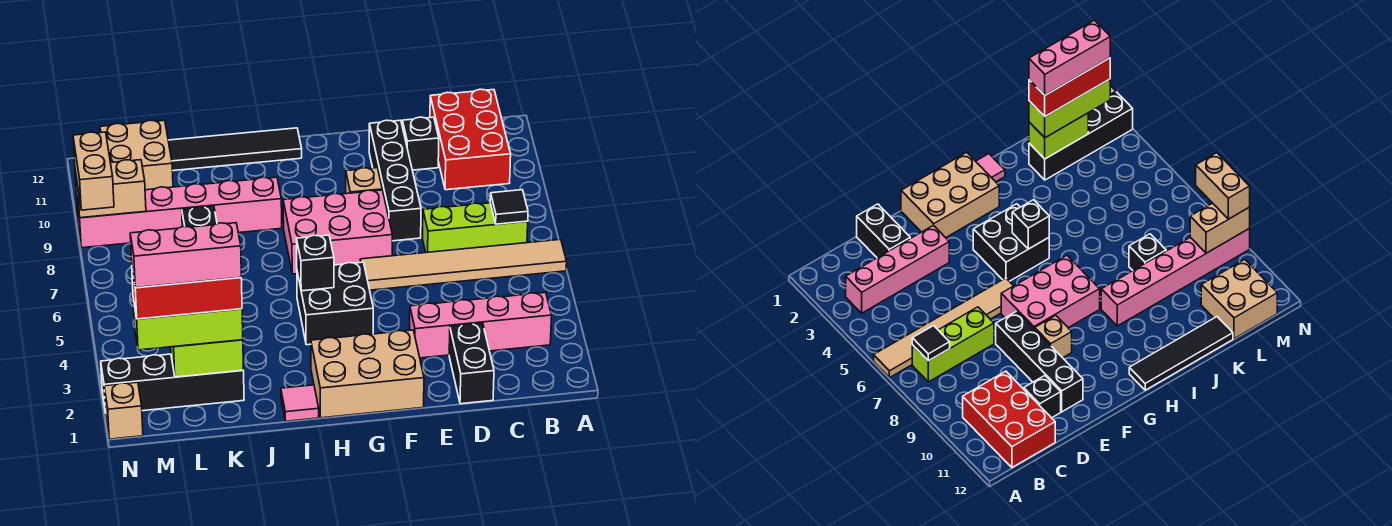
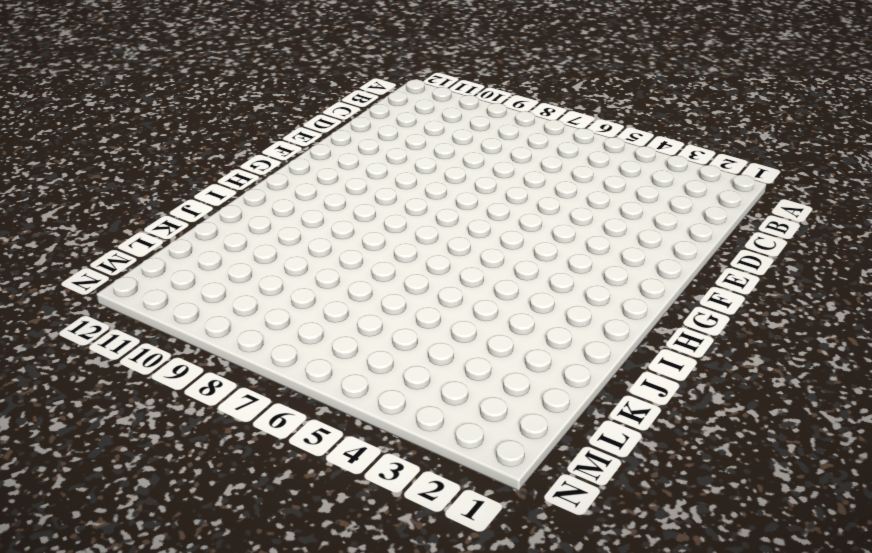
none -> tan tile A6:F6 level 1
none -> pink brick B3:E3 level 1
none -> lime brick B7:D7 level 1

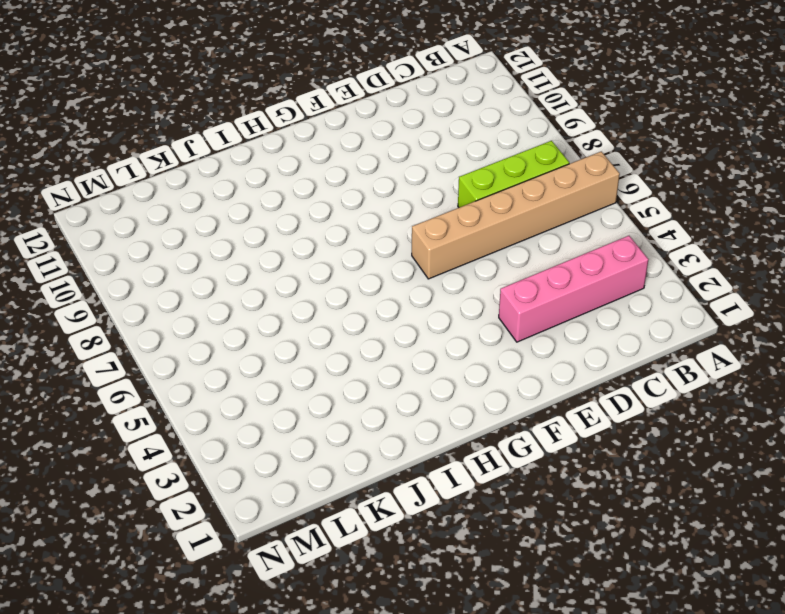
tan brick A6:F6 level 1 -> tan tile A6:F6 level 1
none -> red brick B10:C12 level 1
none -> black brick D1:D2 level 1
none -> black brick D11 level 1

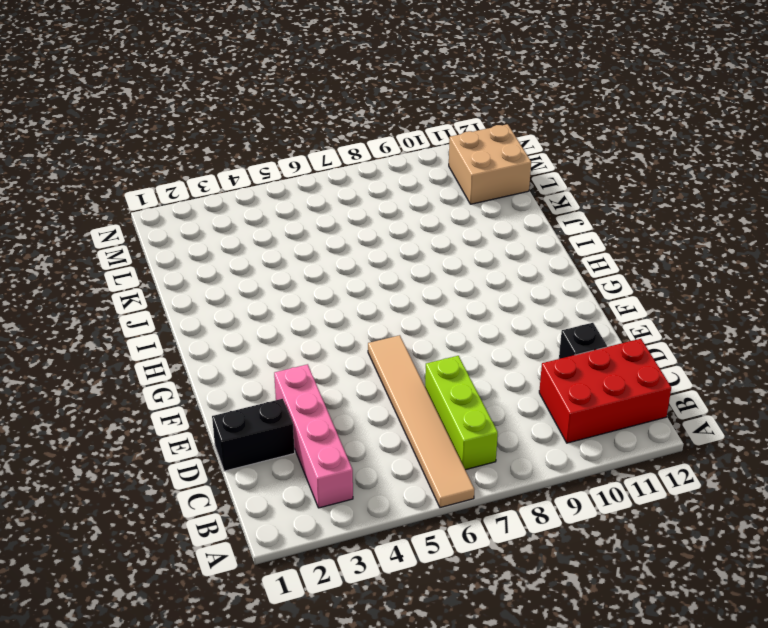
none -> black brick E8:E11 level 1
none -> tan brick F1:H2 level 1
none -> pink brick F7:H8 level 1

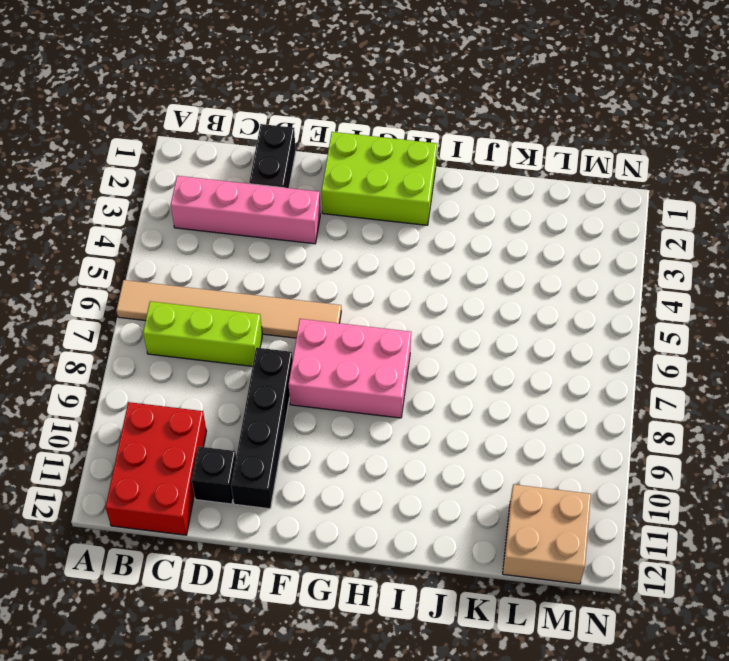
lime brick F1:H2 level 1 -> tan brick F1:H2 level 1
none -> tan brick F9 level 1
none -> black brick G4:H5 level 1
none -> black tile H12:K12 level 1

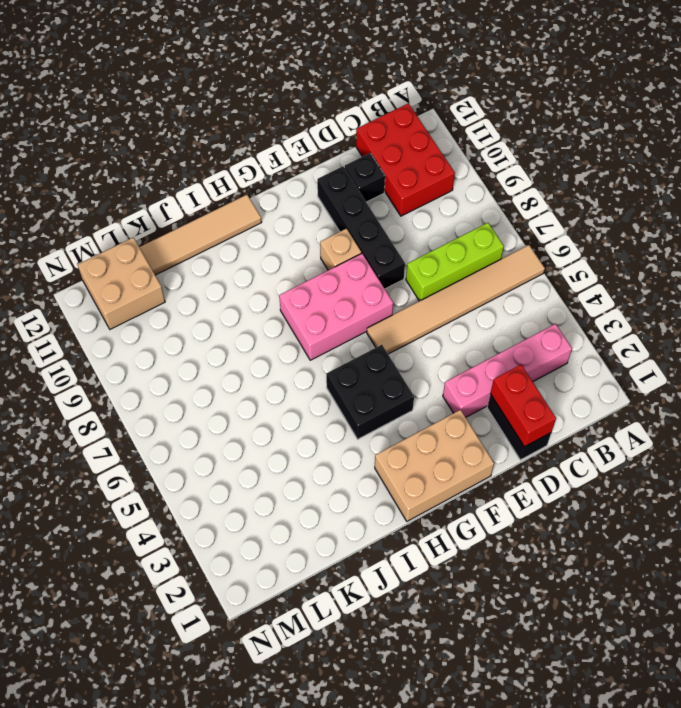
red brick D1:D2 level 2 -> none
tan tile H12:K12 level 1 -> black tile H12:K12 level 1
none -> pink tile I1 level 1
none -> pink brick I9:N9 level 1
none -> black brick K2:N2 level 1

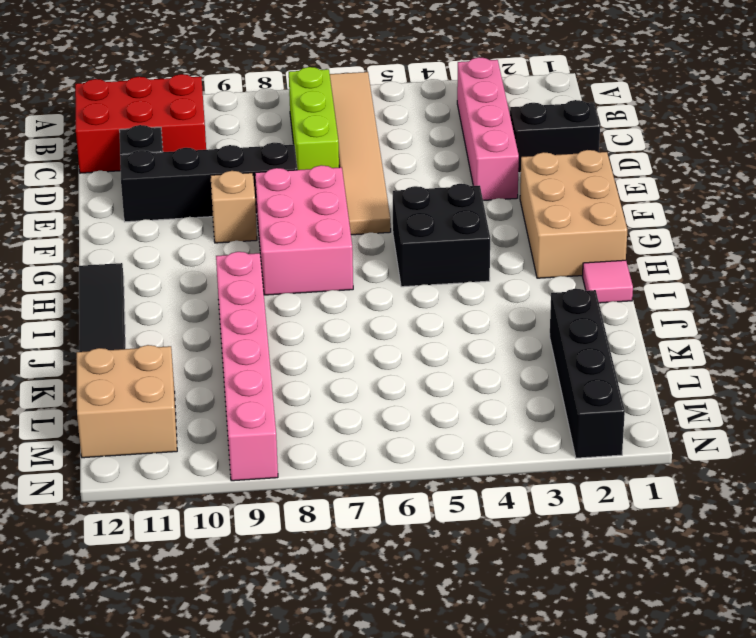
none -> black brick K8 level 1
none -> tan brick N1 level 1
none -> black tile B7 level 2

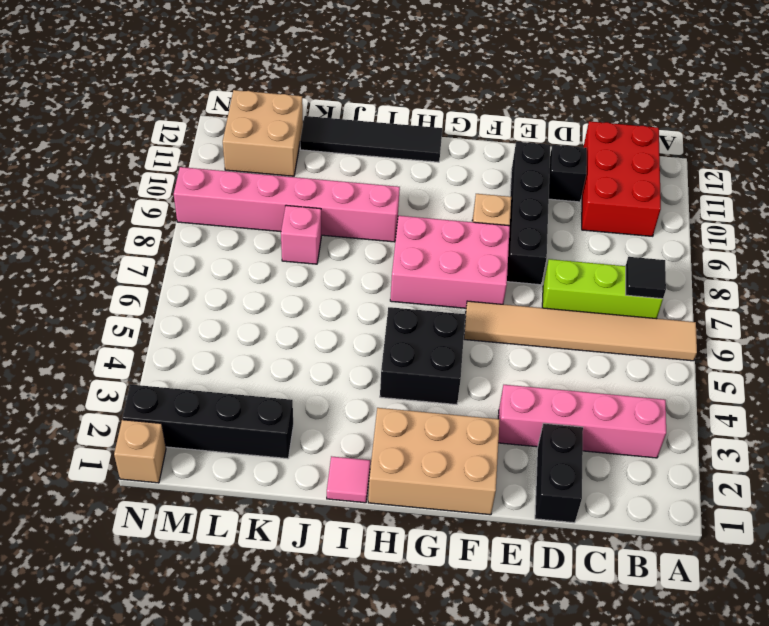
pink brick K8 level 1 -> black brick K8 level 1
none -> black brick H5 level 2
none -> lime brick K2:L2 level 2
none -> tan brick M9:N9 level 2

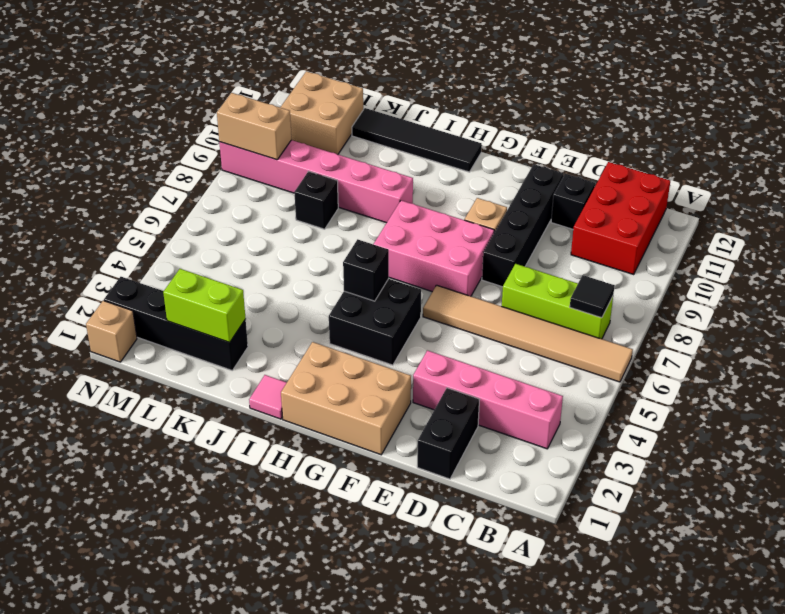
none -> lime brick K2:M2 level 3
none -> tan brick N8:N9 level 3
none -> red brick K2:M2 level 4

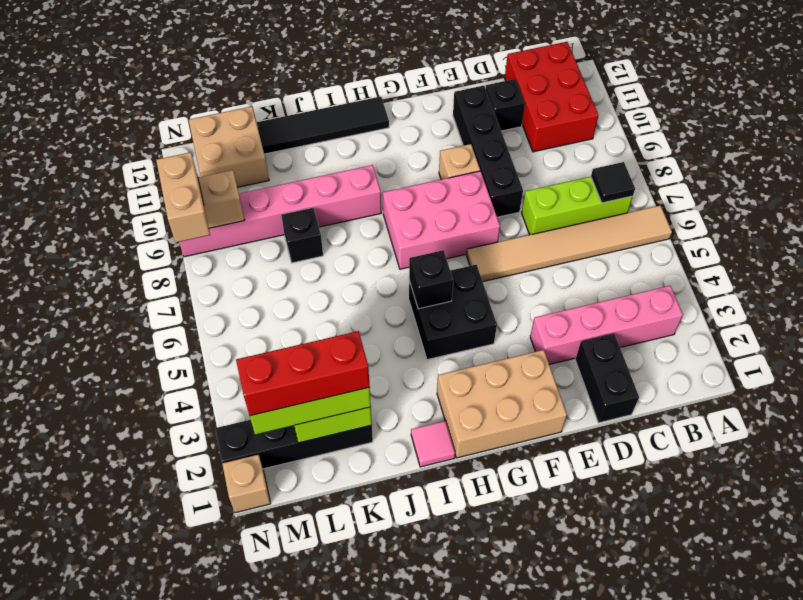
none -> pink brick K2:M2 level 5

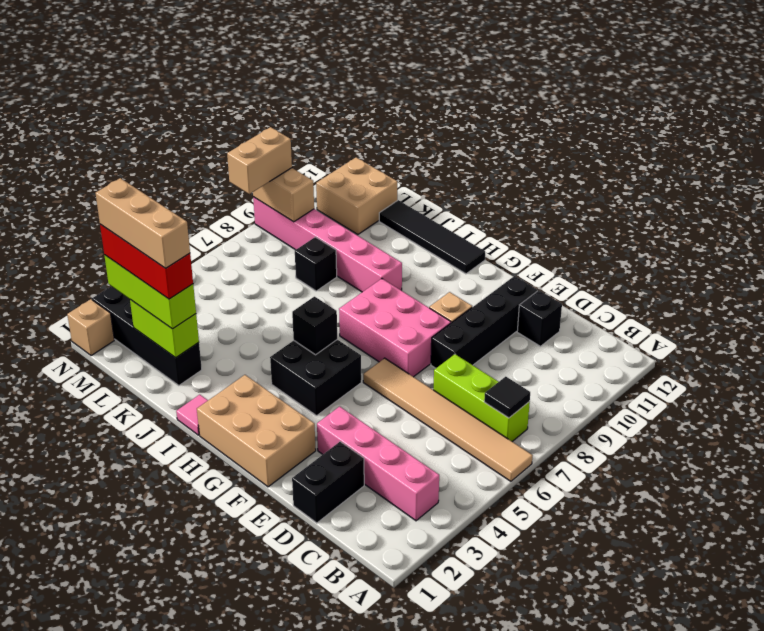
tan brick K2:M2 level 5 -> pink brick K2:M2 level 5
none -> red brick B10:C12 level 1

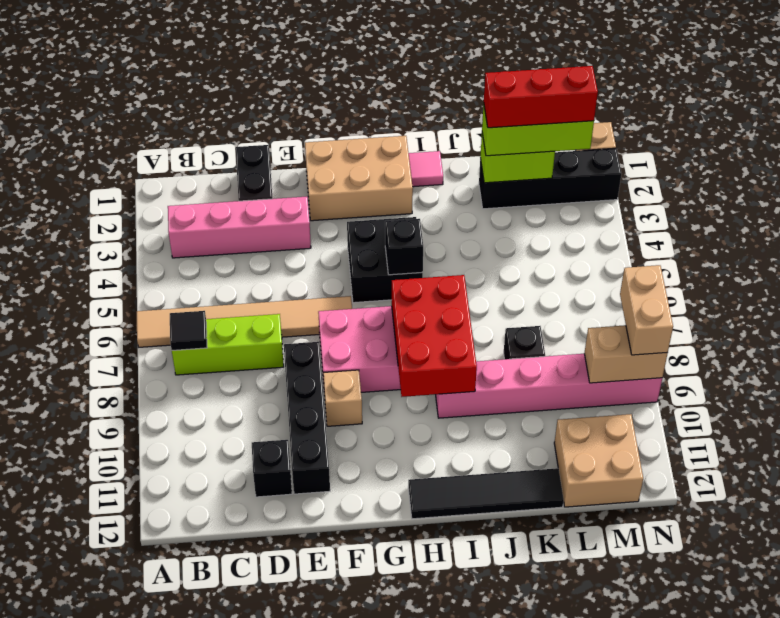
red brick H7:I9 level 2 -> red brick B10:C12 level 1
none -> pink brick K2:M2 level 5

